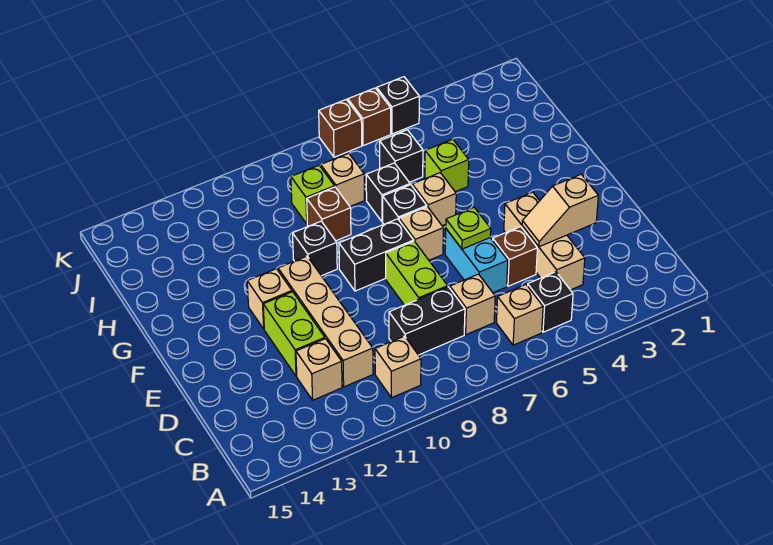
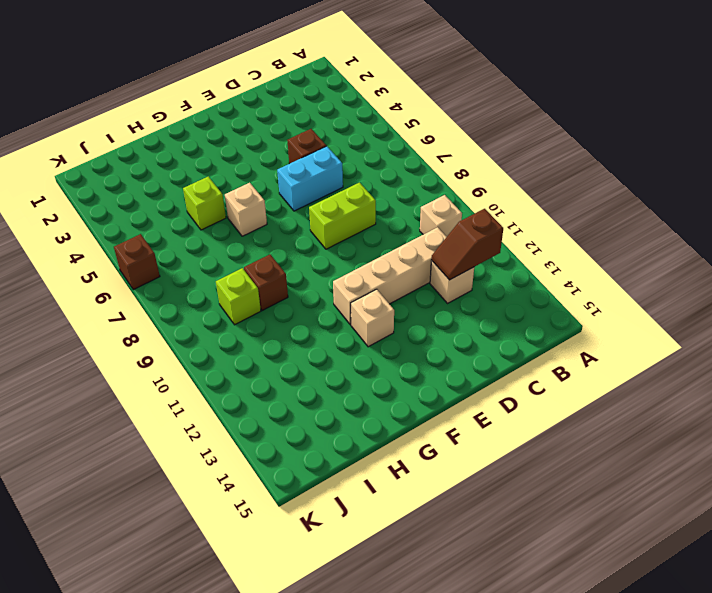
brown slope B12:C12 level 2 top B -> none
none -> black brick B5 level 1
none -> tan brick B6 level 1
none -> tan brick C4:E4 level 1

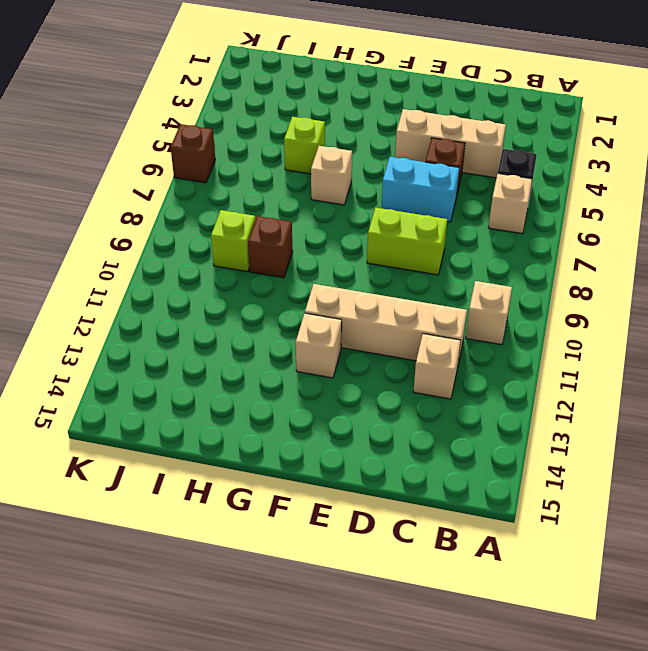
none -> tan brick C7 level 1
none -> black brick C8:C9 level 1
none -> lime brick D12:E12 level 1

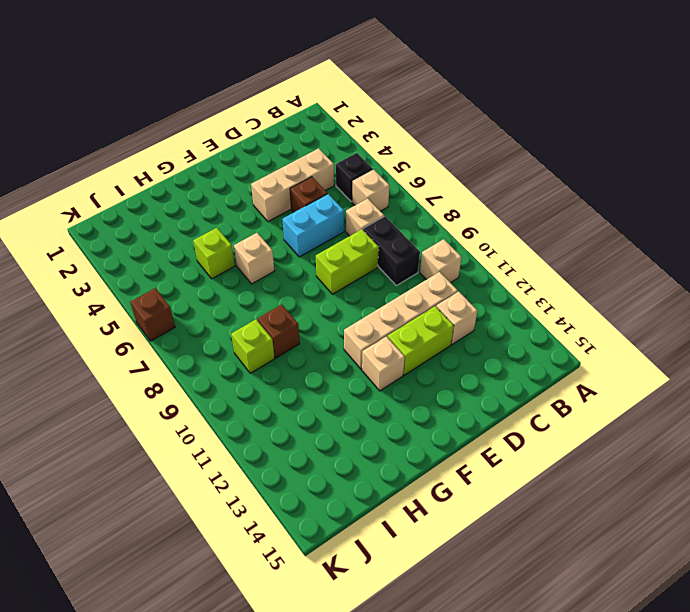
none -> tan brick F7 level 1
none -> black brick F8:F9 level 1
none -> black brick G7 level 1

